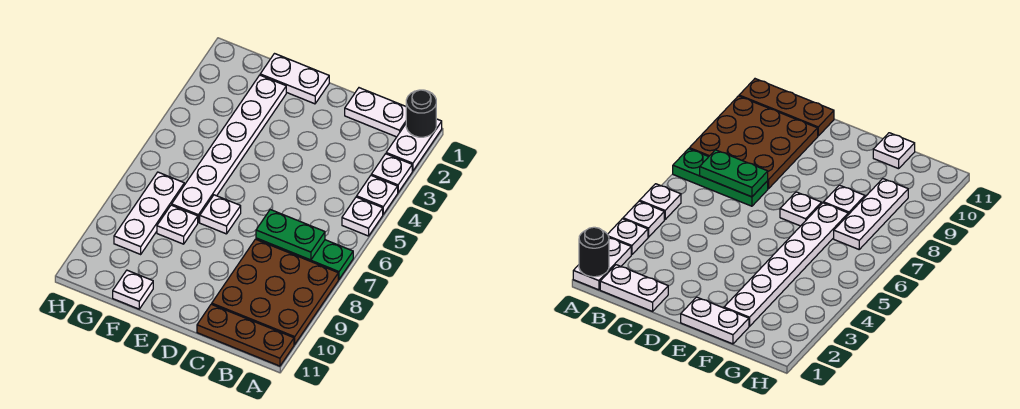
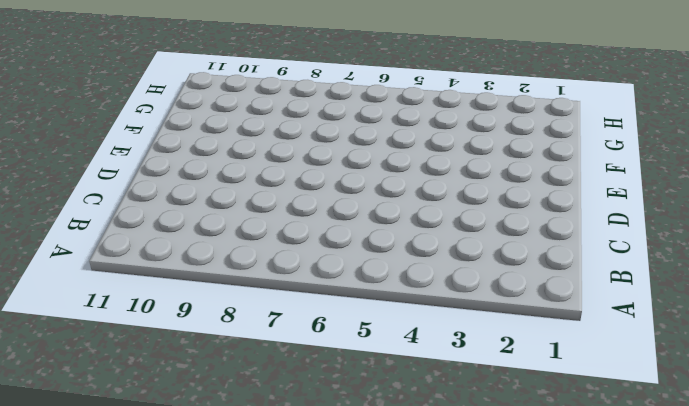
none -> white plate A1:A2 level 1
none -> white plate A3 level 1
none -> white plate A4 level 1

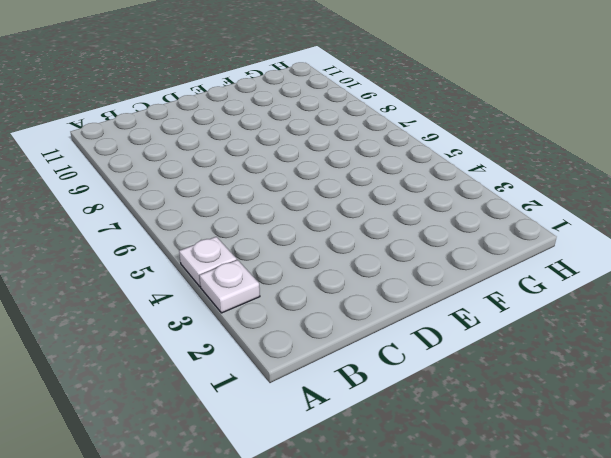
none -> white plate A1:A2 level 1
none -> white plate A5 level 1
none -> green plate A7:C7 level 1

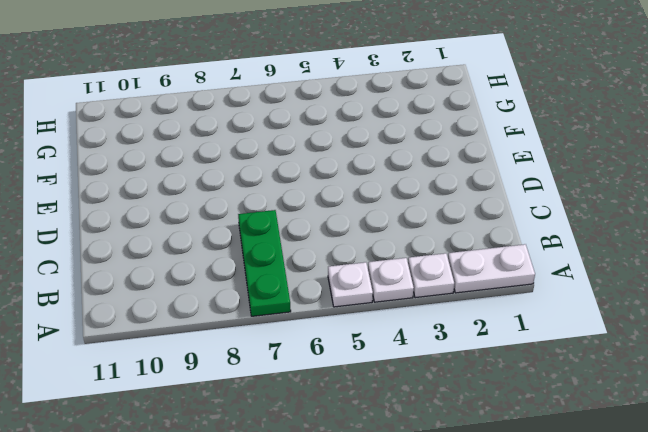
none -> brown plate A8:C10 level 1
none -> brown plate A11:C11 level 1
none -> white plate B1:C1 level 1

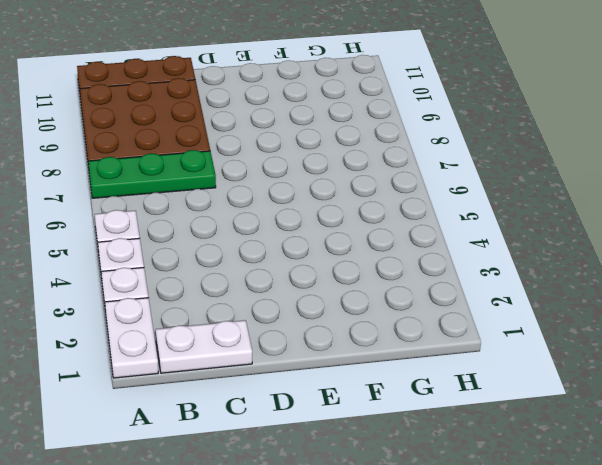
none -> white plate E1:F1 level 1
none -> white plate E7 level 1
none -> white plate F2:F7 level 1

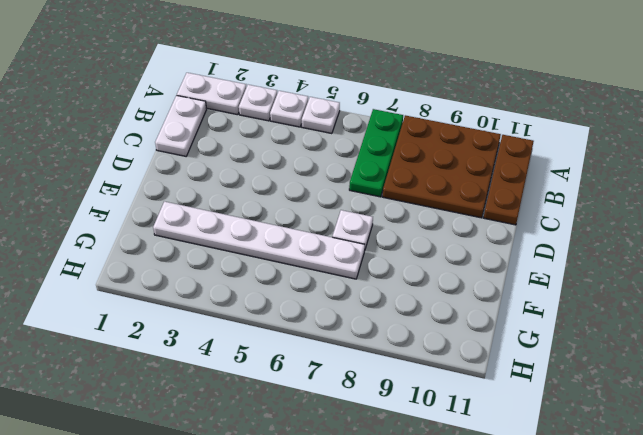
none -> white plate E1:F1 level 1
none -> white plate F8 level 1
none -> white plate F11 level 1

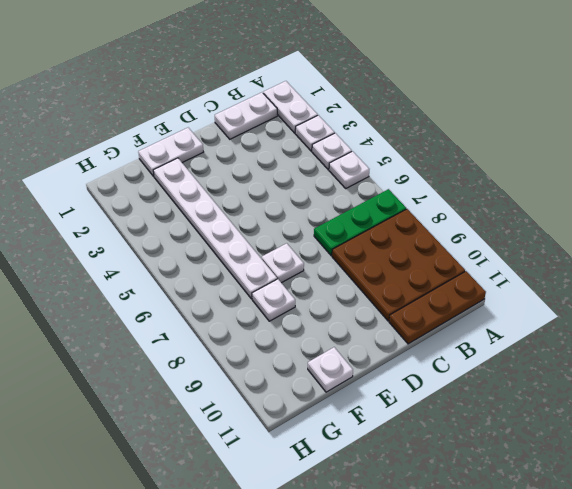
none -> white plate G7:G9 level 1
none -> black round brick A1 level 2
none -> green plate B7:C7 level 2

